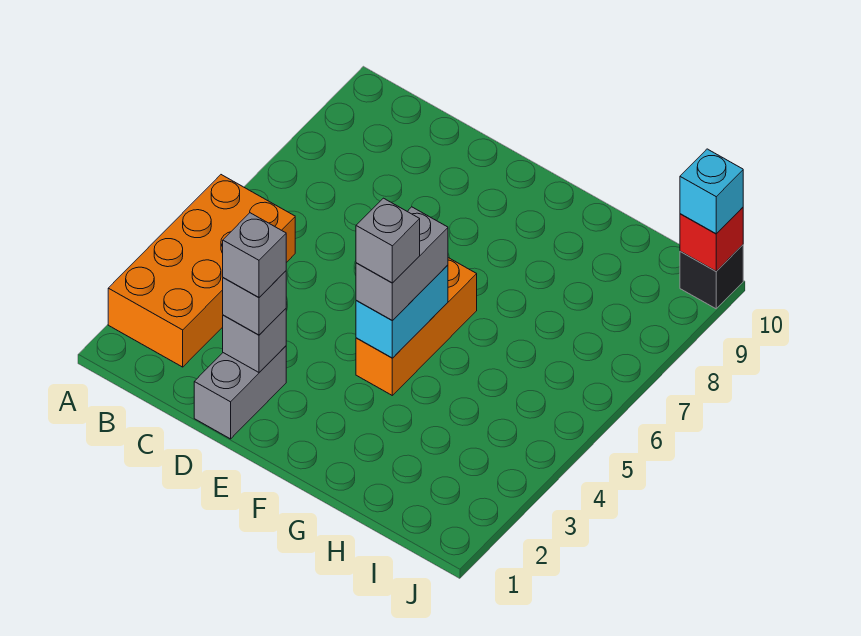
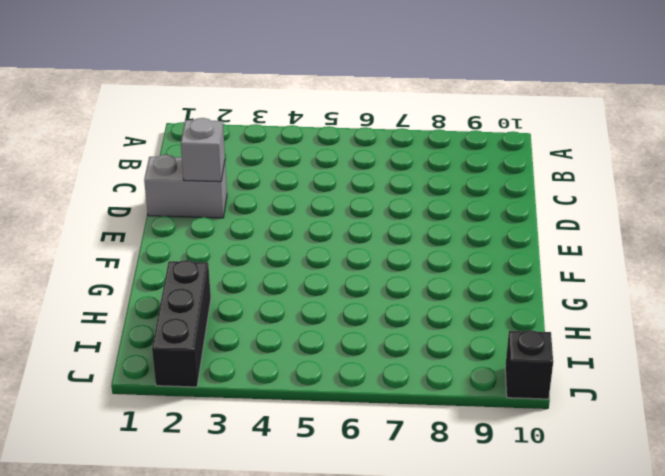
black brick H2:J2 level 1 -> none
none -> orange brick A2:B5 level 1
none -> orange brick F4:F6 level 1
none -> cyan brick F4:F5 level 2

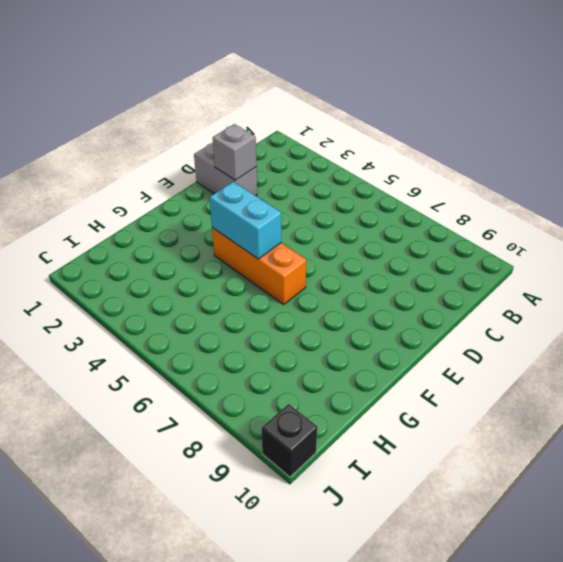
none -> orange brick A2:B5 level 1
none -> red brick J10 level 2
none -> grey brick D2 level 3

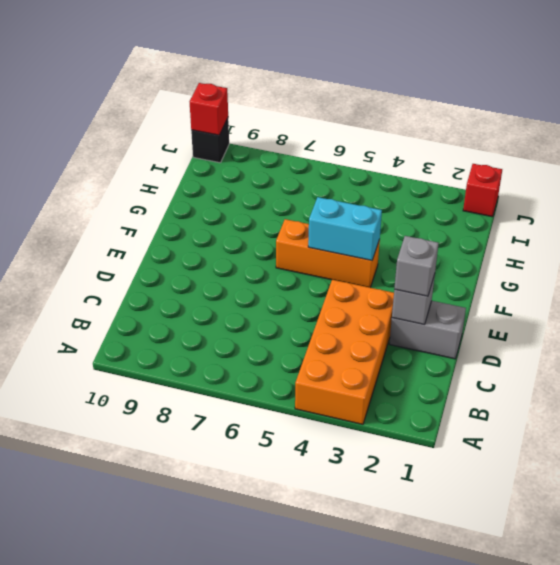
orange brick A3:D4 level 1 -> orange brick A2:B5 level 1
red brick J1 level 1 -> none
none -> grey brick F4:F5 level 3
none -> cyan brick J10 level 3
none -> grey brick D2 level 4

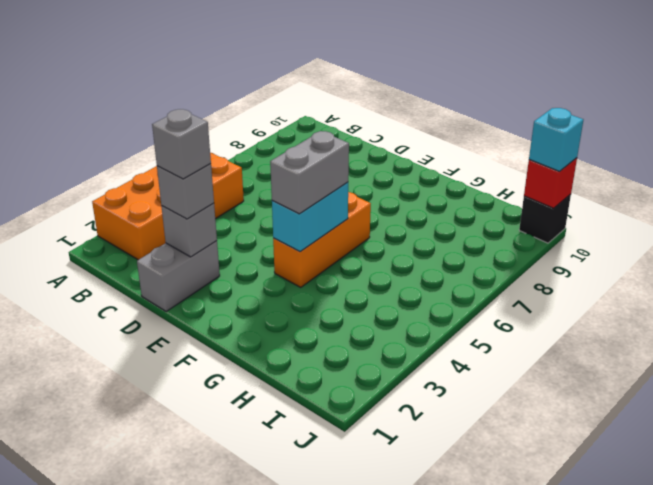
none -> grey brick F4 level 4

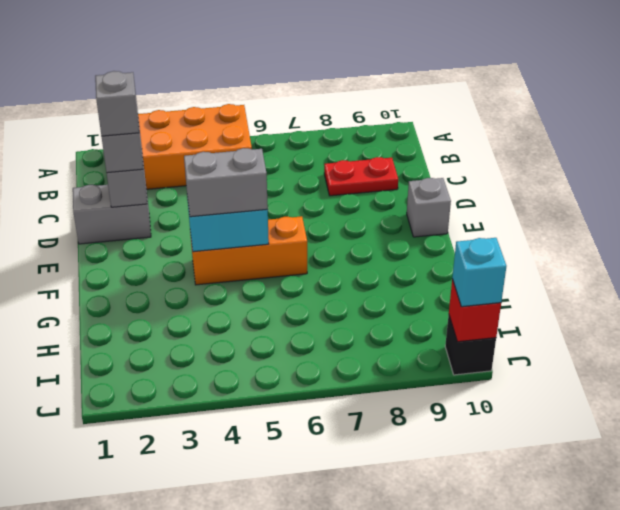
red plate C8:C9 level 1 -> none
grey brick E10 level 1 -> grey brick F4 level 4

